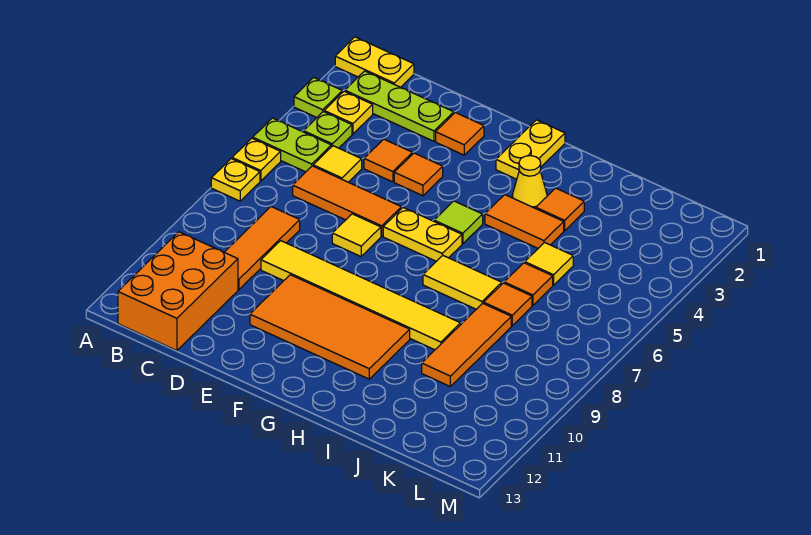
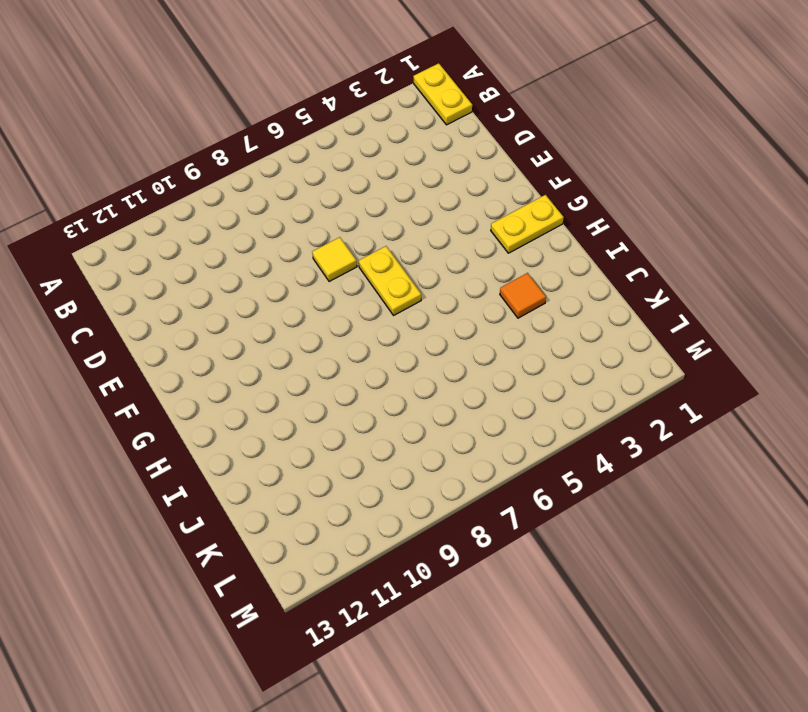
none -> lime plate A3 level 1
none -> lime plate A5:B5 level 1
none -> yellow plate A6 level 1

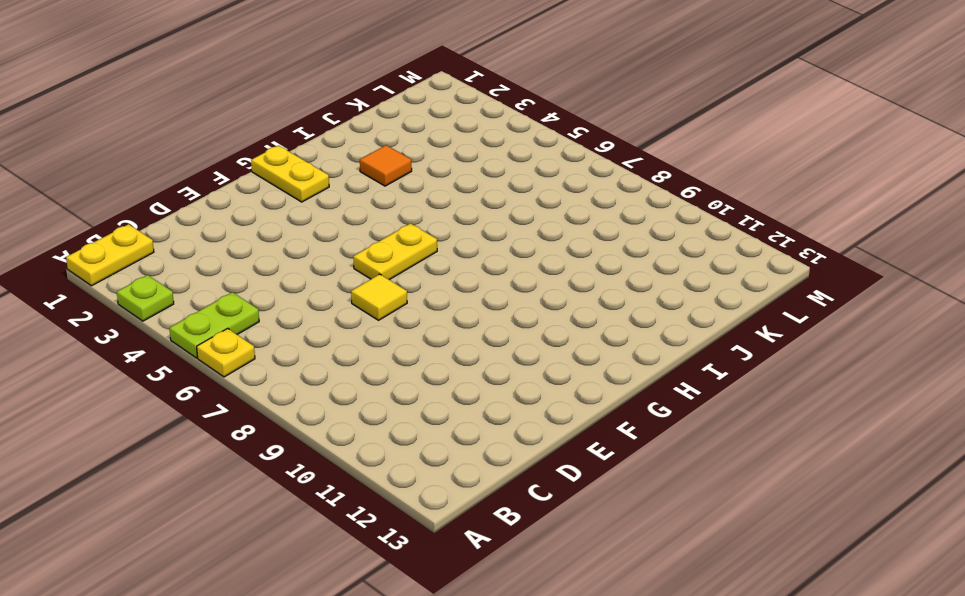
none -> yellow plate A7 level 1
none -> lime plate B2:D2 level 1
none -> yellow plate B3 level 1

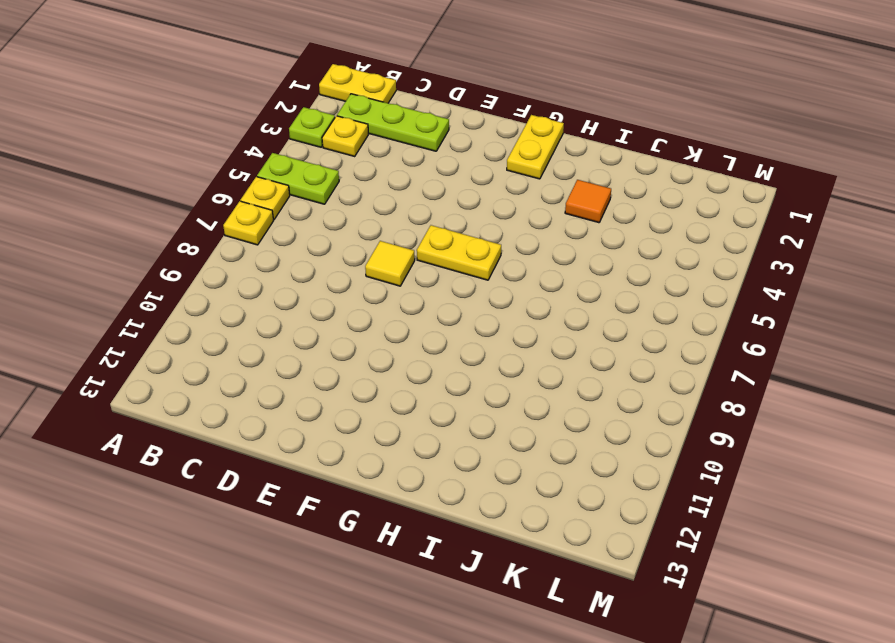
none -> lime plate B4 level 1
none -> orange brick B11:C13 level 1
none -> yellow tile C5 level 1

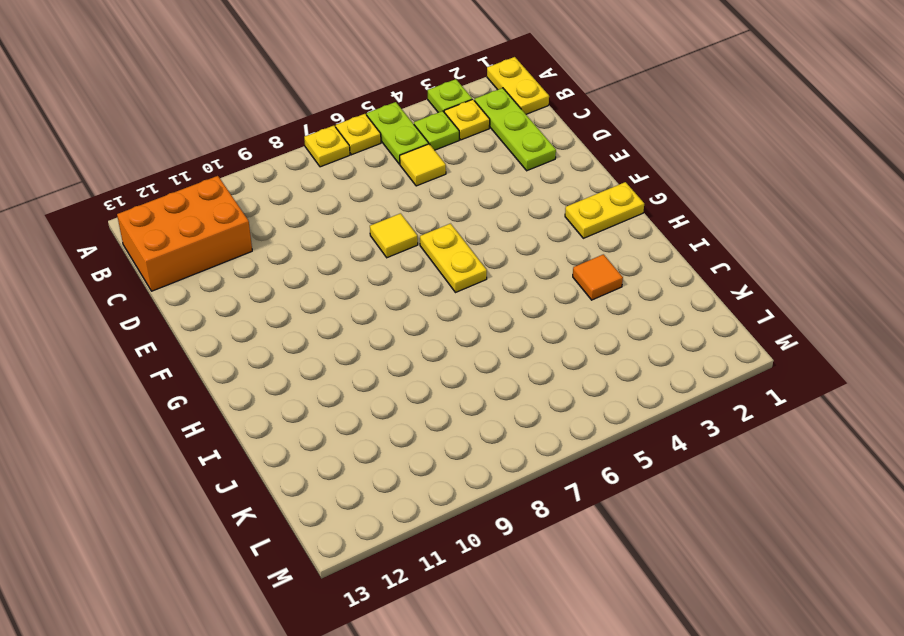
none -> orange tile C6:E6 level 1
none -> orange tile C8:C10 level 1
none -> orange tile D4 level 1

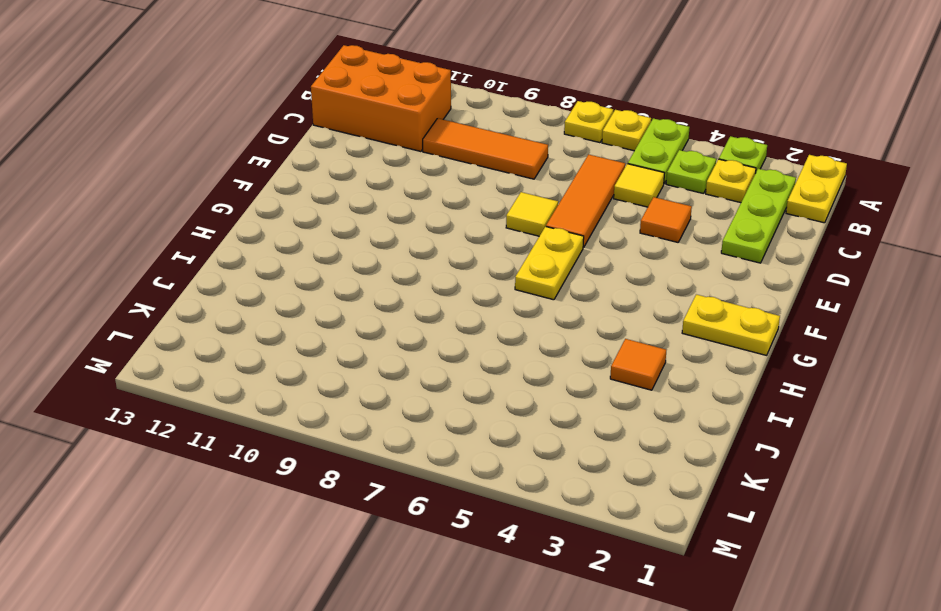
none -> yellow tile D9:I9 level 1
none -> orange tile E2 level 1
none -> orange tile E4 level 1

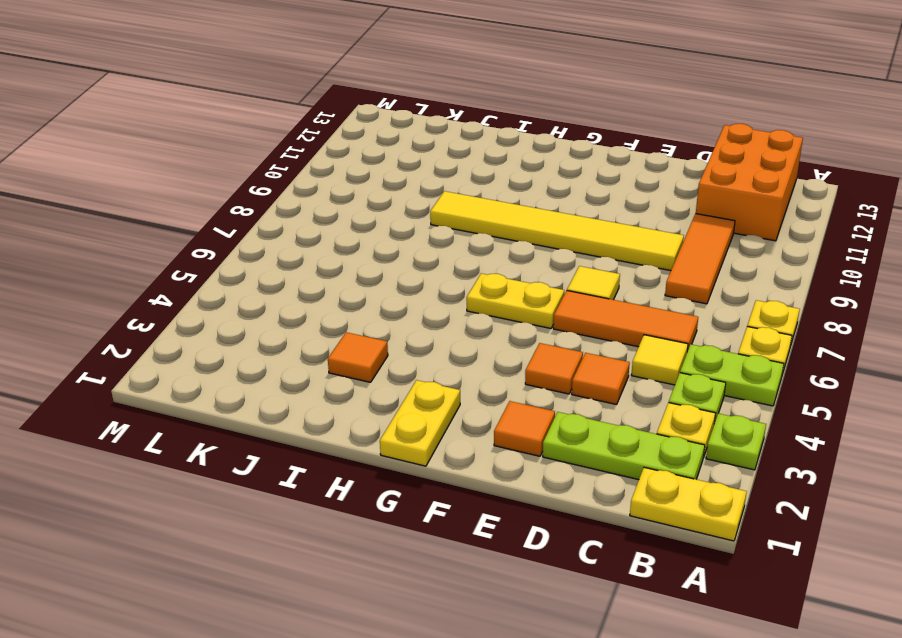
none -> orange tile E10:H11 level 1
none -> lime tile G5 level 1
none -> yellow cone H3 level 1

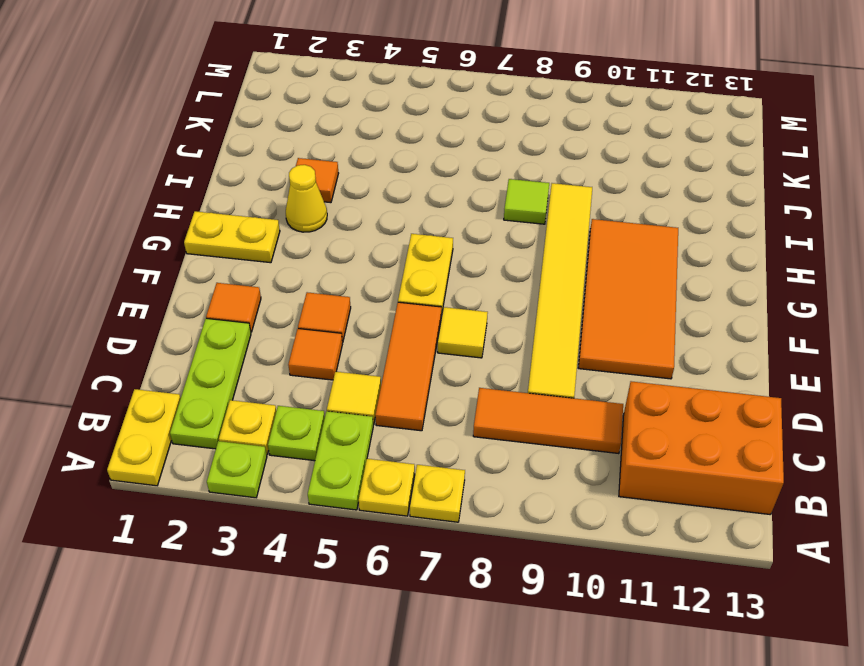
lime tile I8 level 1 -> lime tile G5 level 1
none -> orange tile H4:I4 level 1
none -> yellow tile H7:I7 level 1
none -> yellow tile J5 level 1

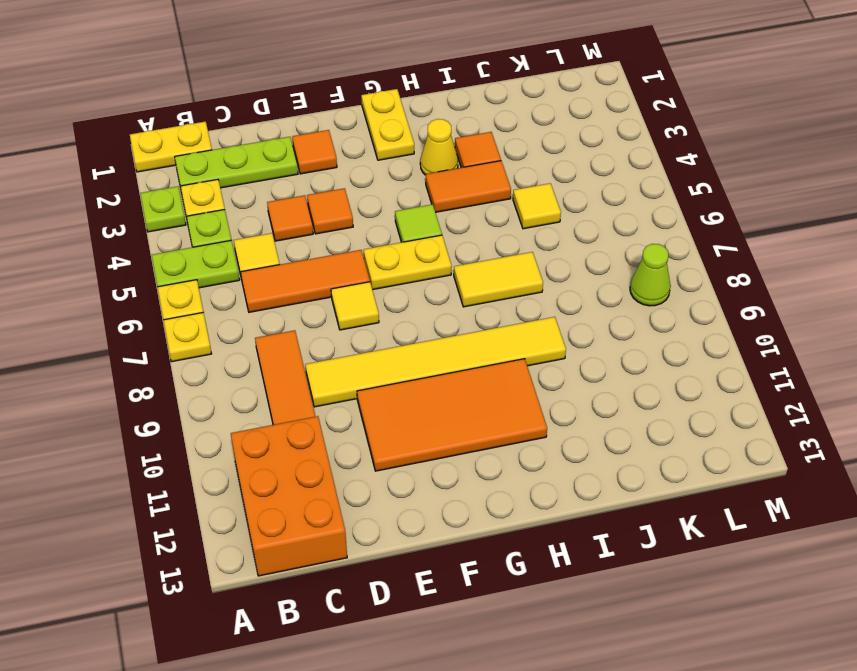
lime cone L8 level 1 -> none
none -> orange tile J6 level 1
none -> orange tile J7 level 1
none -> orange tile J8:J10 level 1

